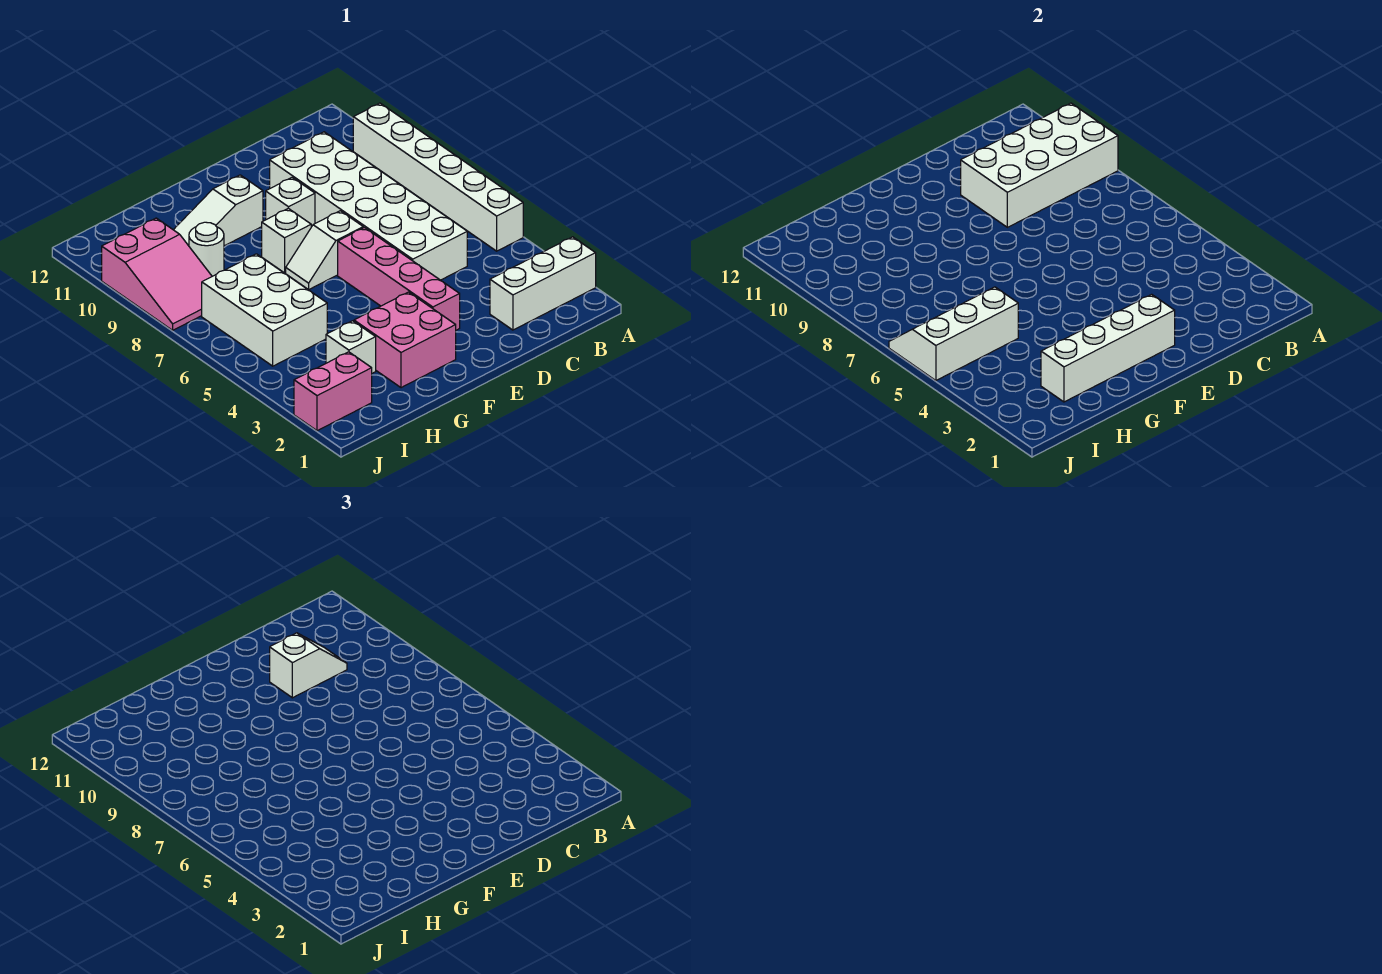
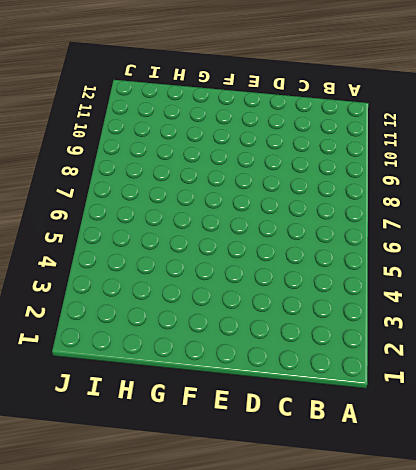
none -> white brick A2:C2 level 1
none -> white brick A5:A10 level 1
none -> white brick C5:D10 level 1

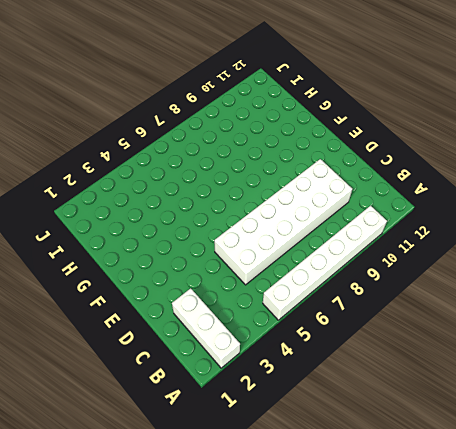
none -> pink brick E3:E6 level 1
none -> white slope E7:F7 level 1 top E
none -> white brick E9 level 1

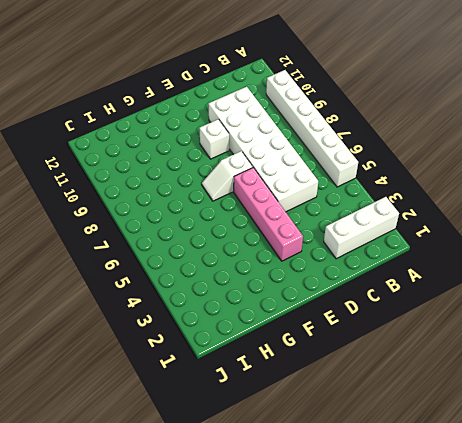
none -> pink brick F2:G3 level 1
none -> white brick F8 level 1
none -> white slope F10:H10 level 1 top F

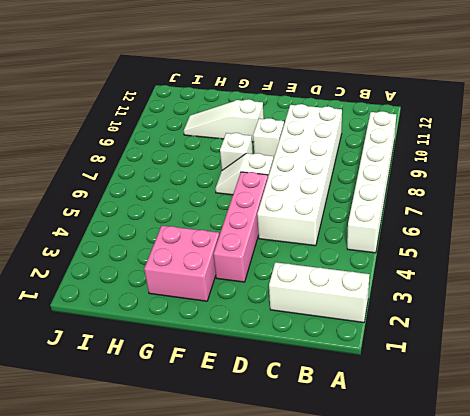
none -> white brick H3 level 1
none -> white brick H5:I7 level 1
none -> white round brick H9 level 1

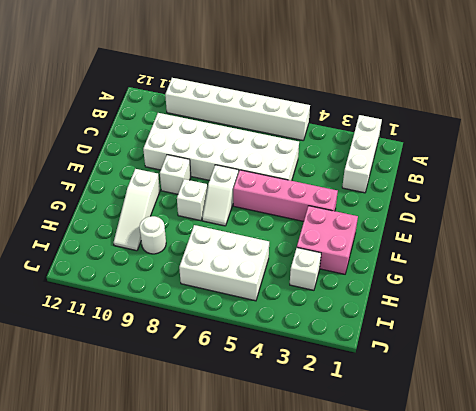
none -> pink brick I2:J2 level 1
none -> pink slope I8:J10 level 1 top 10
none -> white brick A9:D10 level 2

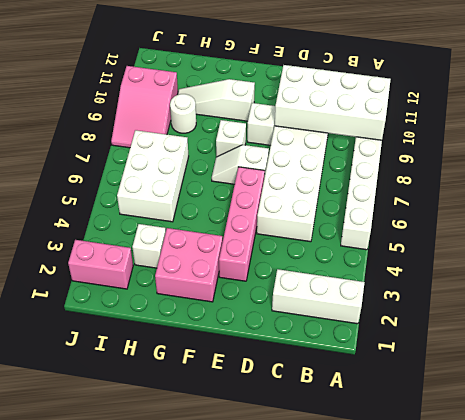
none -> white brick E2:H2 level 2
none -> white slope H5:J6 level 2 top 5
none -> white slope C10:D10 level 3 top D

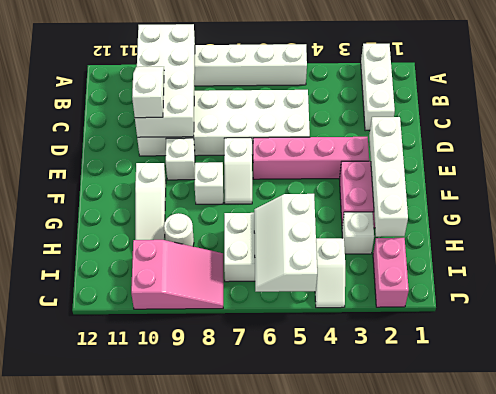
white slope I4:J4 level 1 top I -> none

